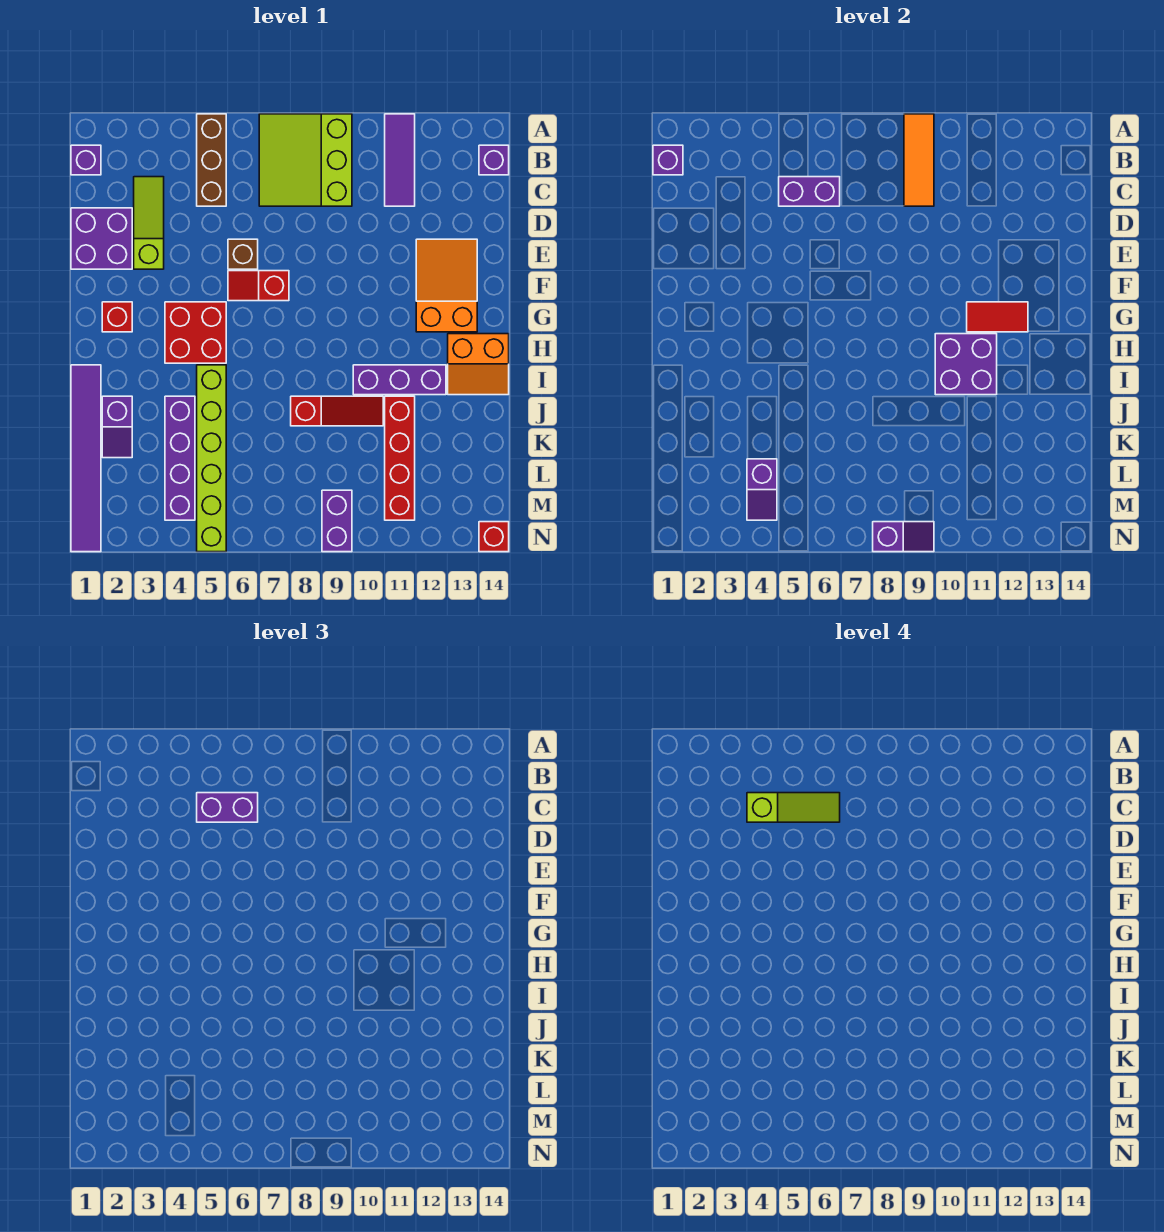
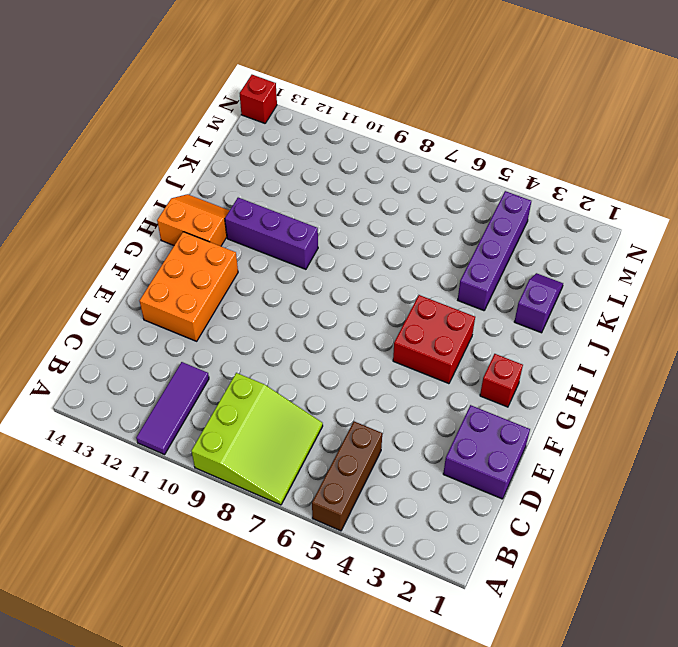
orange brick E12:G13 level 1 -> orange slope E12:G13 level 1 top G
none -> purple brick B1 level 1
none -> purple brick B14 level 1
none -> lime slope C3:E3 level 1 top E
none -> brown brick E6 level 1

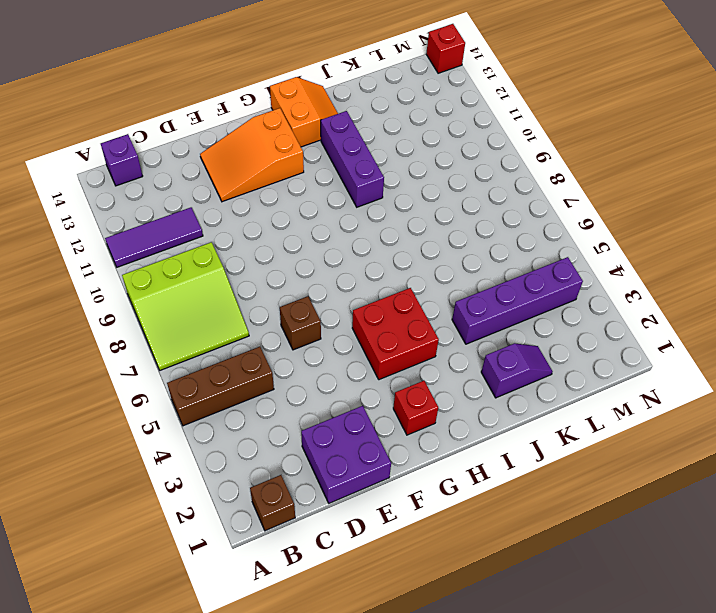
brown brick B1 level 1 -> purple brick B1 level 1
none -> lime slope C3:E3 level 1 top E
none -> red slope F6:F7 level 1 top 7
none -> purple tile I1:N1 level 1
none -> lime brick I5:N5 level 1

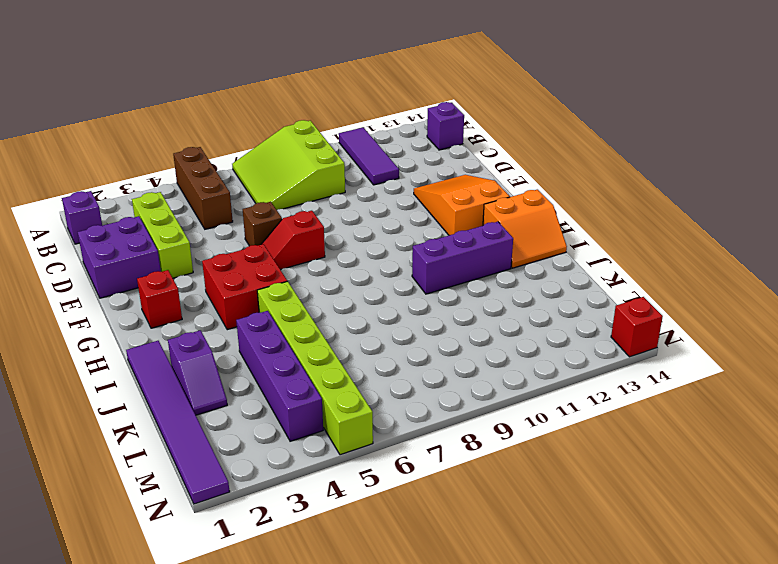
lime brick C3:E3 level 1 -> lime slope C3:E3 level 1 top E
none -> red slope J8:J10 level 1 top 8
none -> red brick J11:M11 level 1
none -> purple brick M9:N9 level 1
none -> orange tile A9:C9 level 2

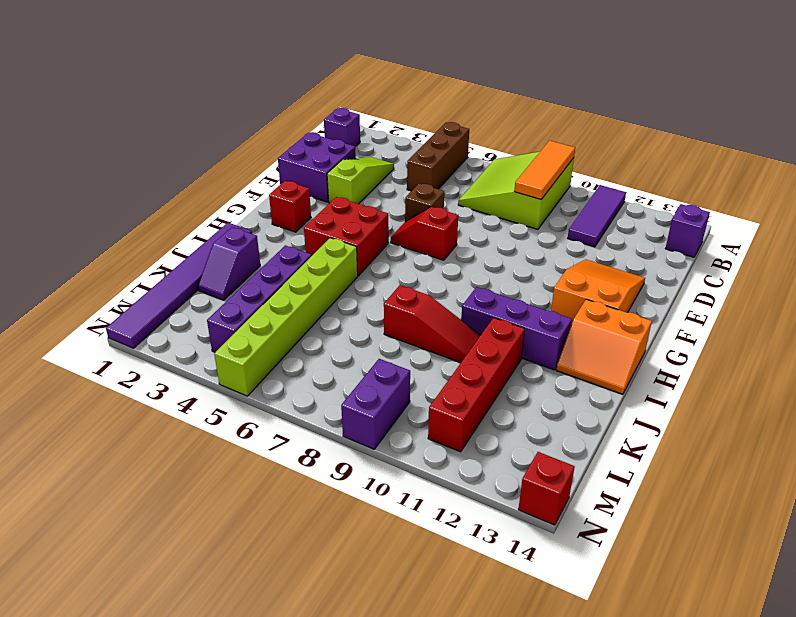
none -> purple brick B1 level 2
none -> purple brick C5:C6 level 2
none -> red tile G11:G12 level 2
none -> purple brick H10:I11 level 2

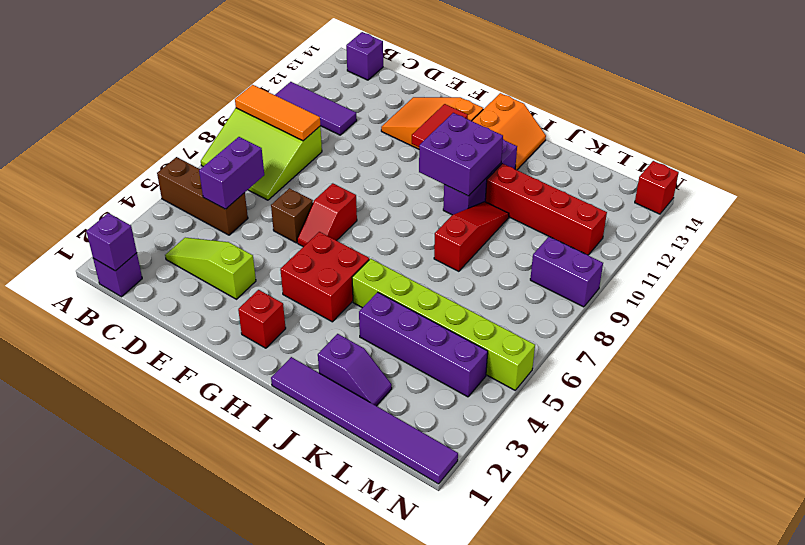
none -> purple brick D1:E2 level 1
none -> purple slope L4:M4 level 2 top L
none -> purple slope N8:N9 level 2 top 8
none -> purple brick C5:C6 level 3

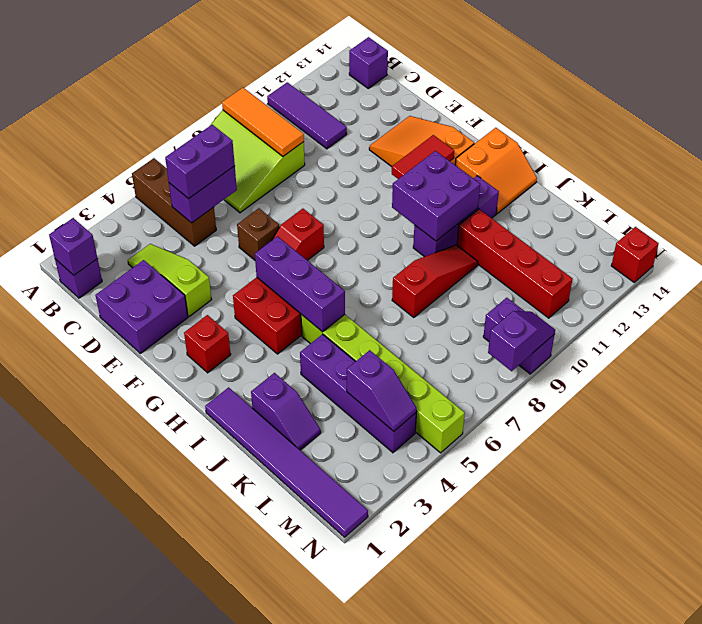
purple brick G5:I5 level 2 -> none
none -> lime slope C4:C6 level 4 top 4

